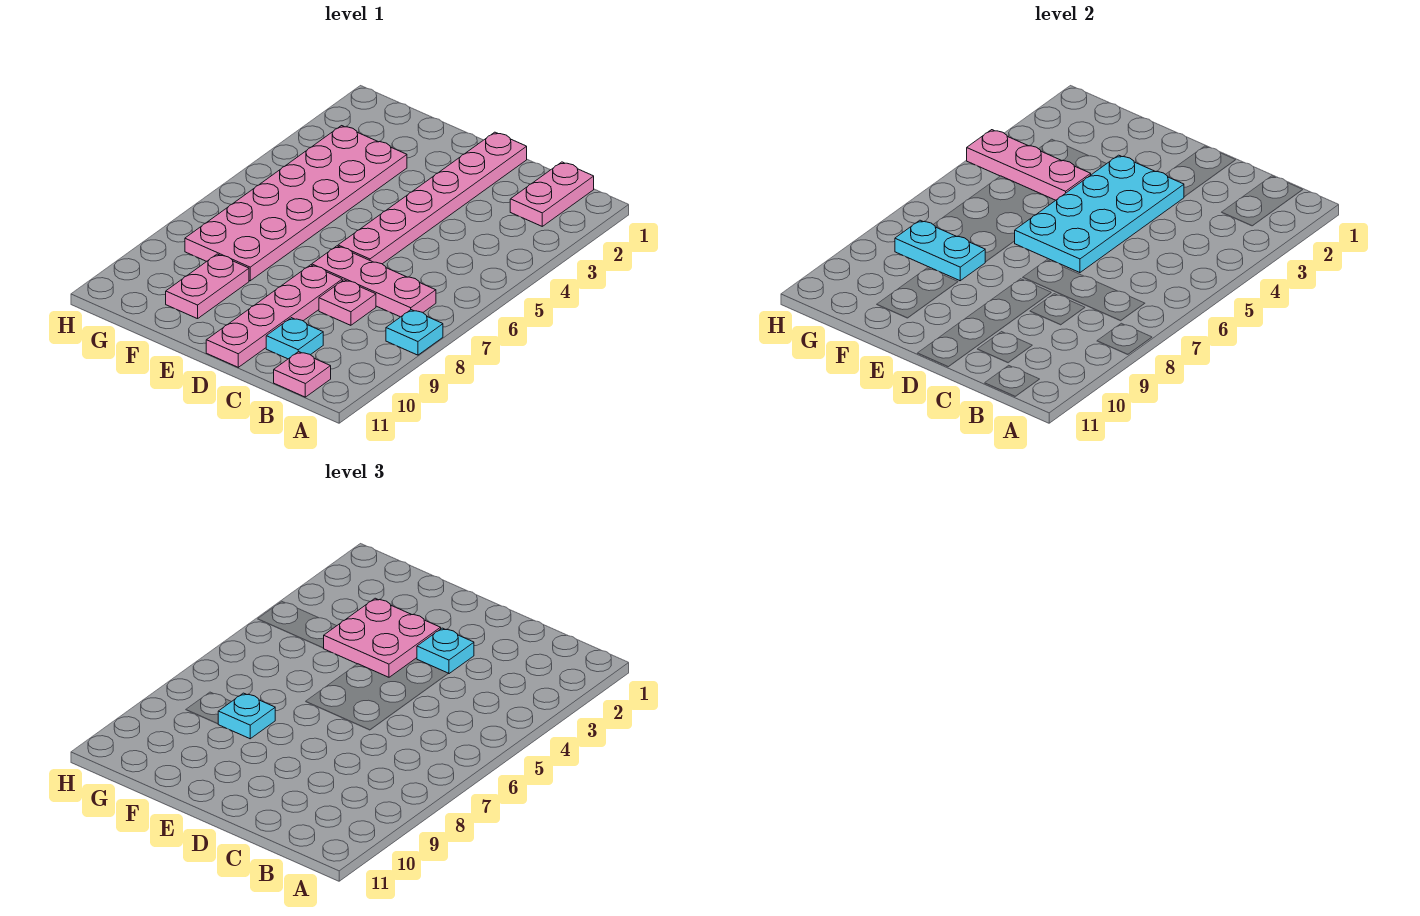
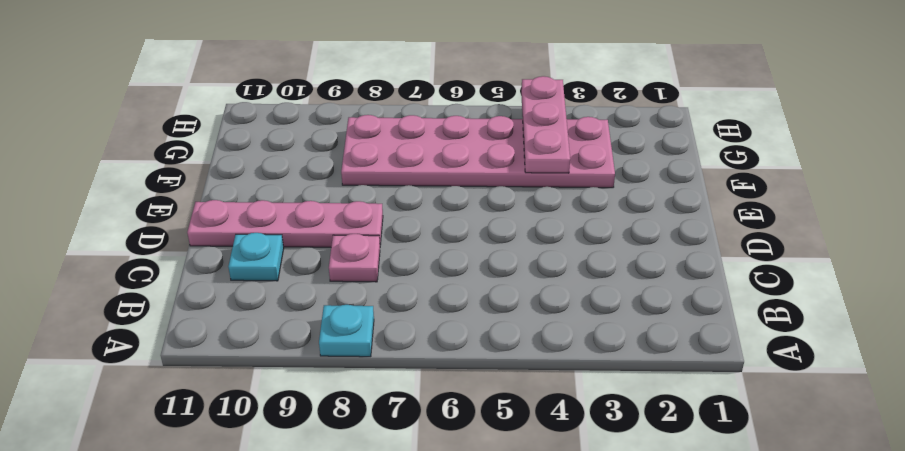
none -> pink plate B1:B2 level 1
none -> pink plate B7:D7 level 1
none -> pink plate B11 level 1

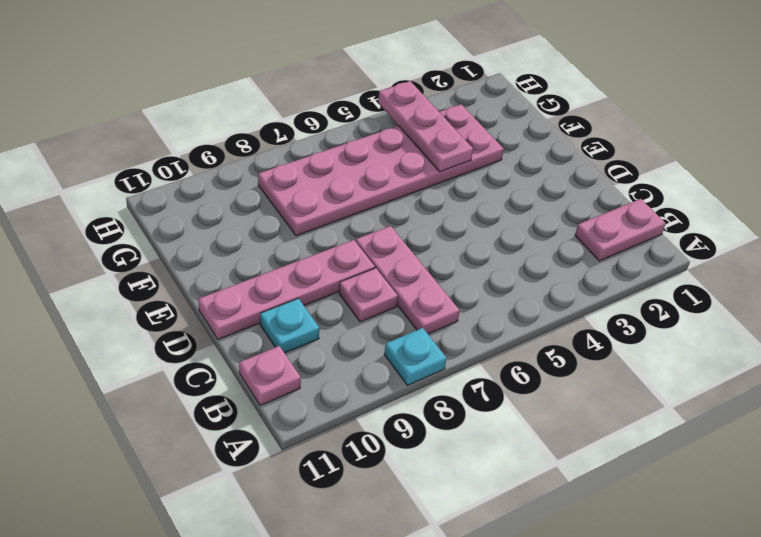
none -> pink plate D1:D6 level 1
none -> pink plate F9:F10 level 1
none -> cyan plate D3:E6 level 2

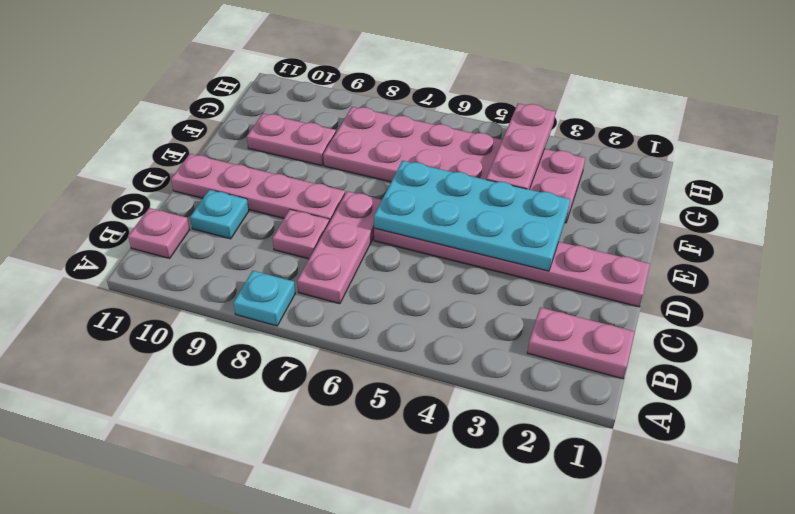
none -> cyan plate F8:G8 level 2
none -> cyan plate D3 level 3
none -> pink plate E3:F4 level 3

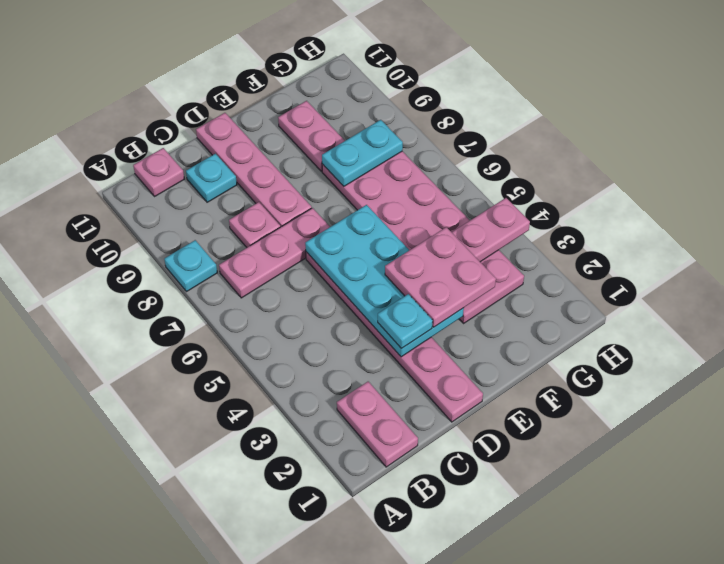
none -> cyan plate F8 level 3

